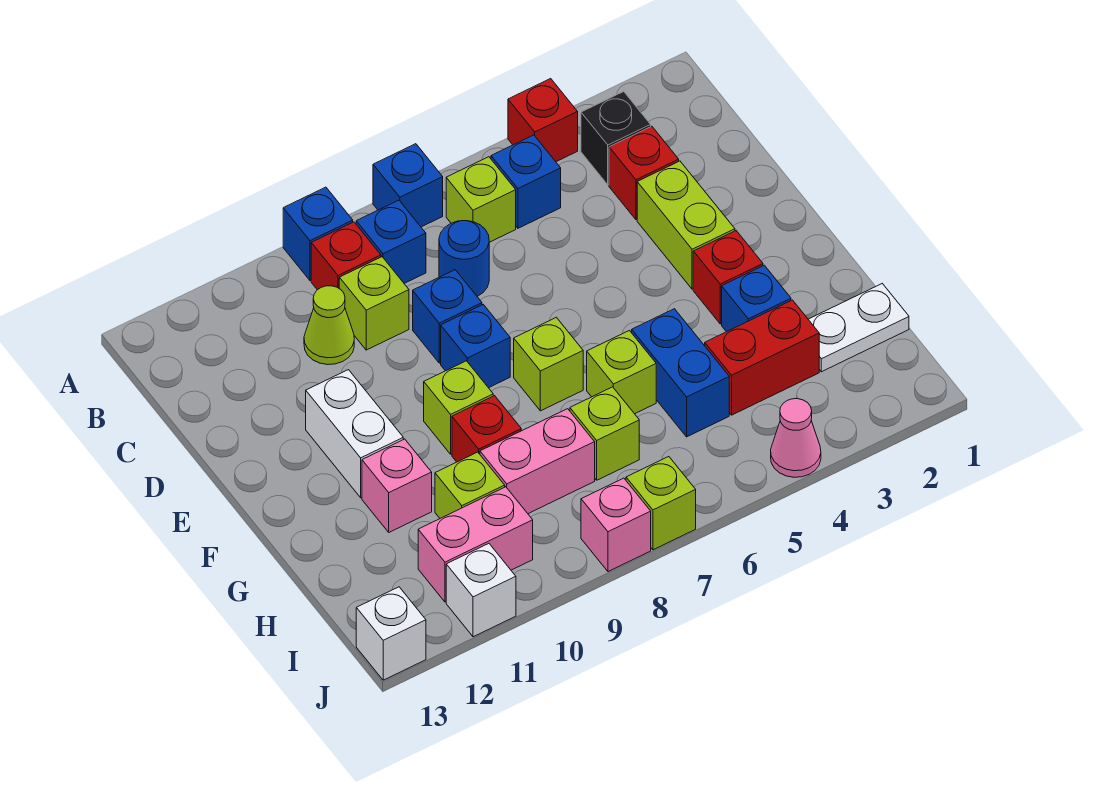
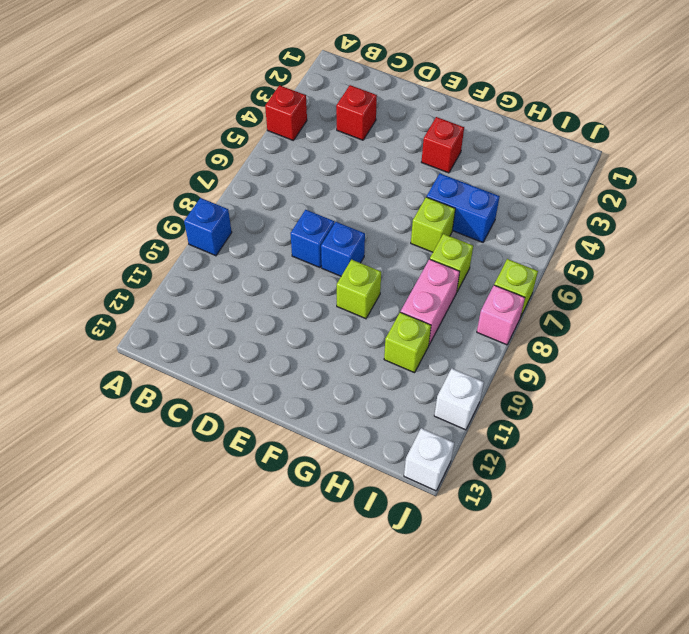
none -> blue brick A7 level 1
none -> black brick B3 level 1
none -> blue brick B5 level 1
none -> lime brick B6 level 1

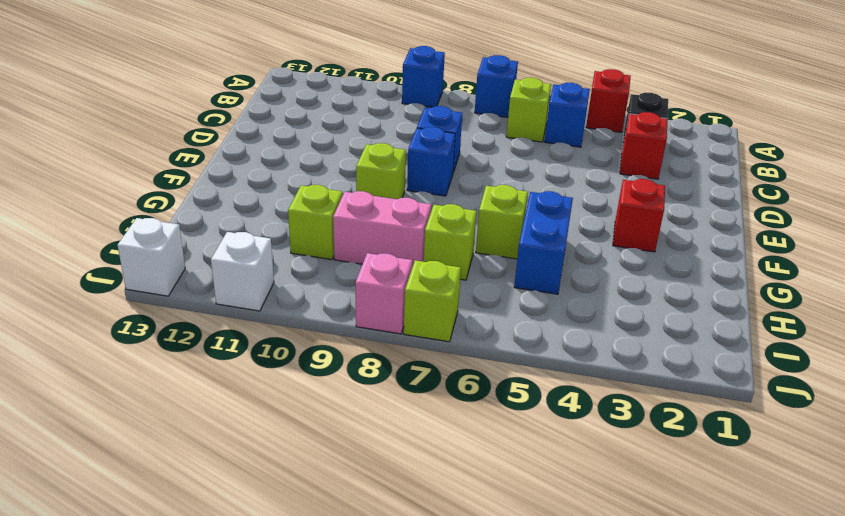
none -> blue brick B8 level 1
none -> red brick B9 level 1
none -> blue round brick C7 level 1
none -> lime brick C9 level 1

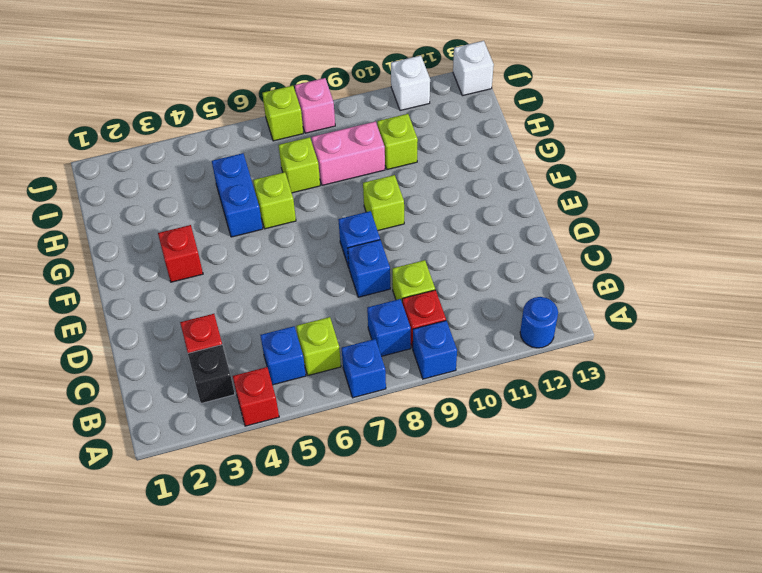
blue round brick A12 level 1 -> blue round brick C7 level 1
none -> lime cone C10 level 1
none -> lime brick D3:E3 level 1
none -> white brick E11:F11 level 1
none -> lime brick F7 level 1

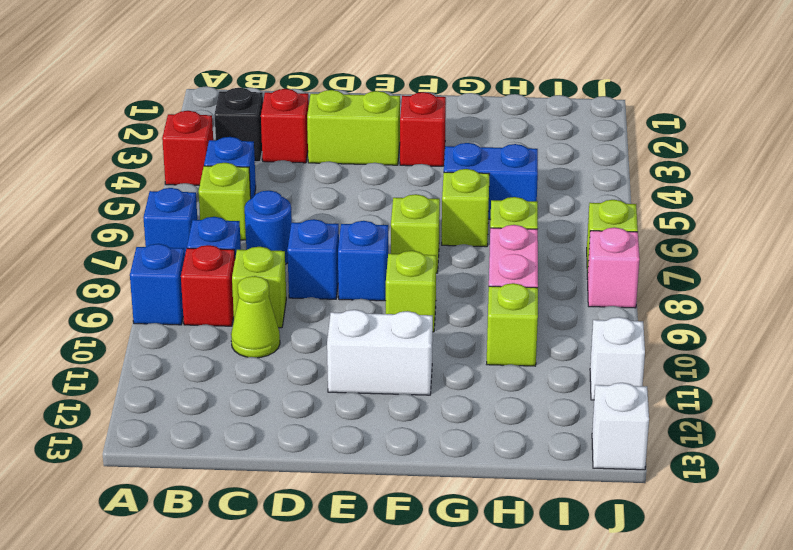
none -> blue brick G3 level 1
none -> red brick G9 level 1
none -> pink brick G11 level 1
none -> white plate H1:H2 level 1

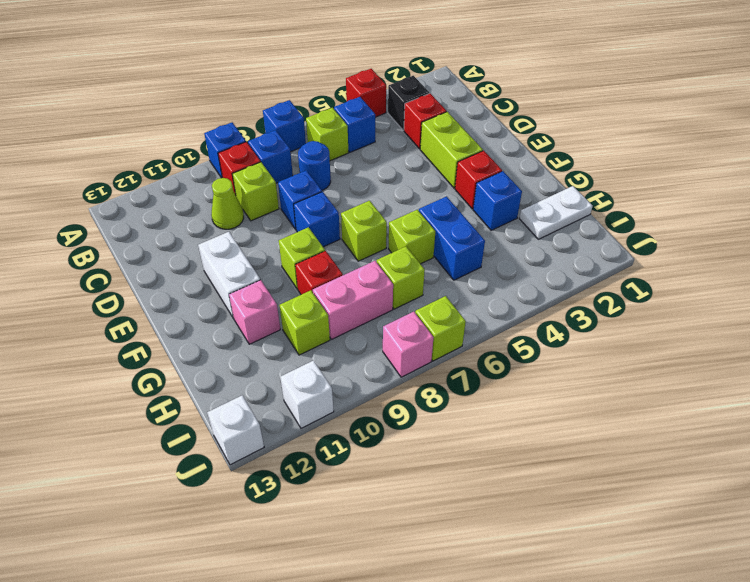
none -> red brick H3:H4 level 1
none -> pink brick I10:I11 level 1
none -> pink cone J4 level 1

